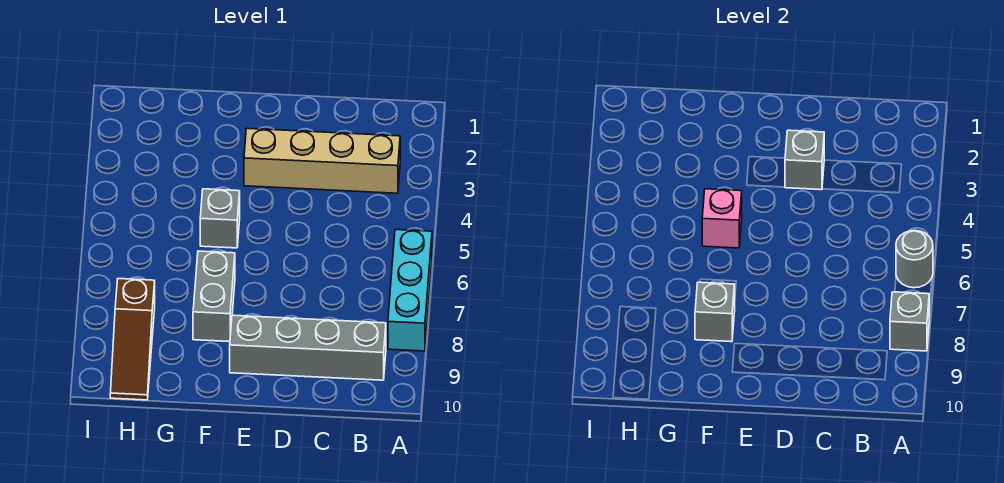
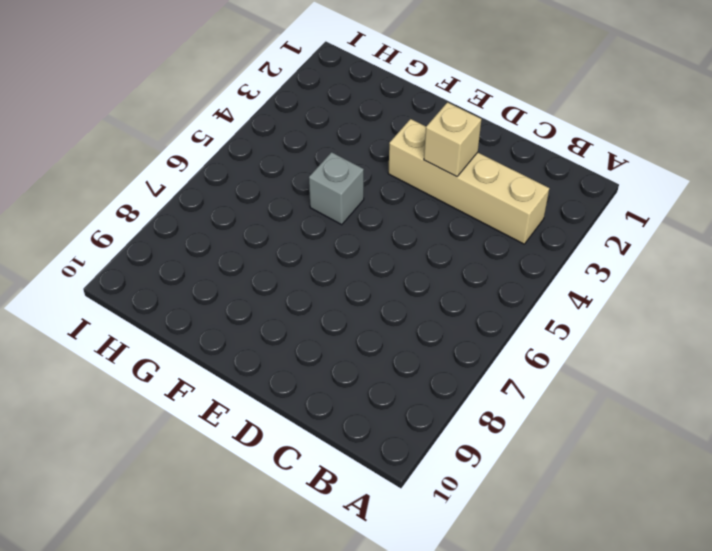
tan brick D3 level 2 -> grey brick D3 level 2
none -> cyan brick A6:A8 level 1
none -> grey brick B9:E9 level 1

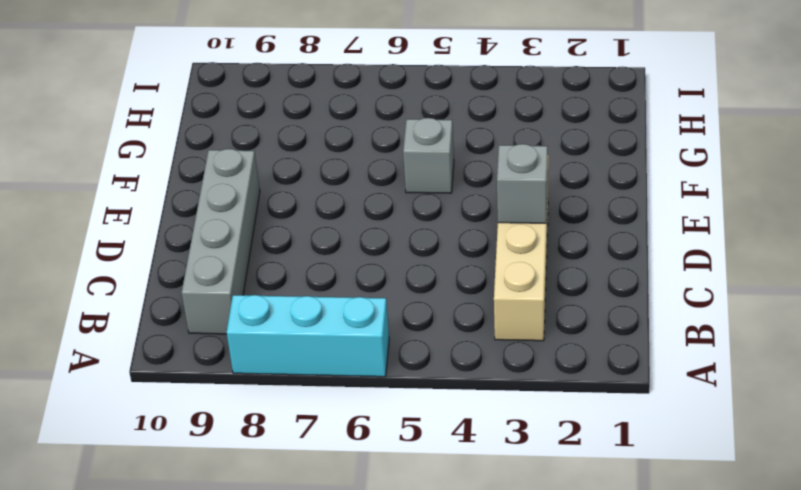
none -> grey brick F7:F8 level 1
none -> brown slope H8:H10 level 1 top 8

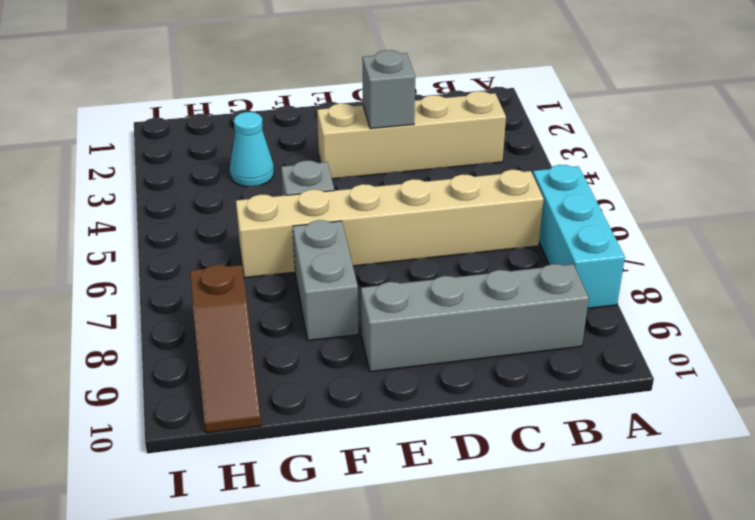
tan brick B6:G6 level 1 -> none
cyan cone G3 level 1 -> none
none -> grey round brick A6 level 2
none -> grey brick A8 level 2

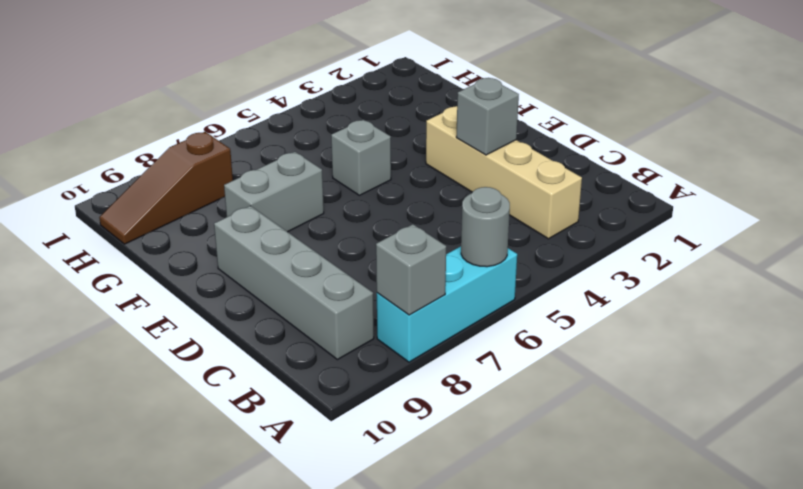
none -> pink brick F5 level 2
none -> grey brick F8 level 2

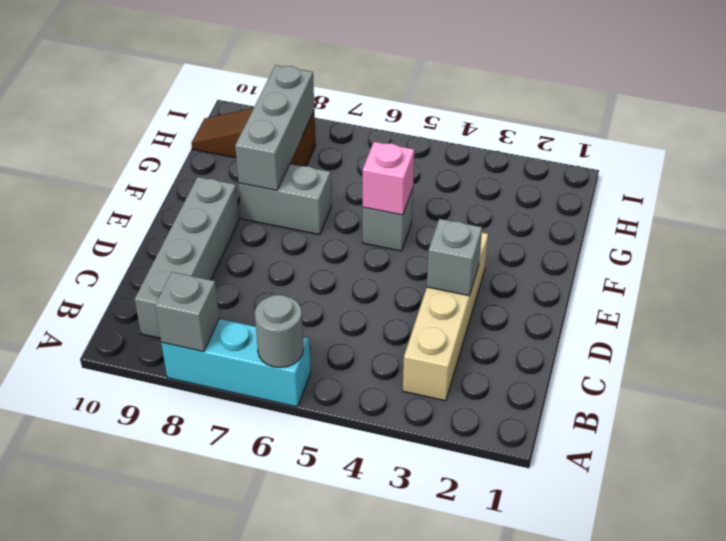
grey brick F8:H8 level 2 -> grey brick F8 level 2

